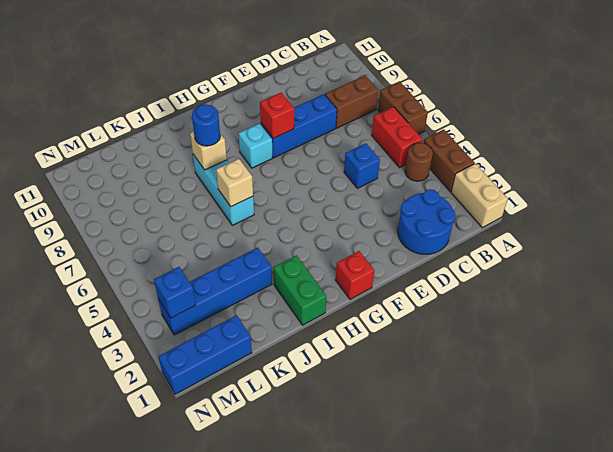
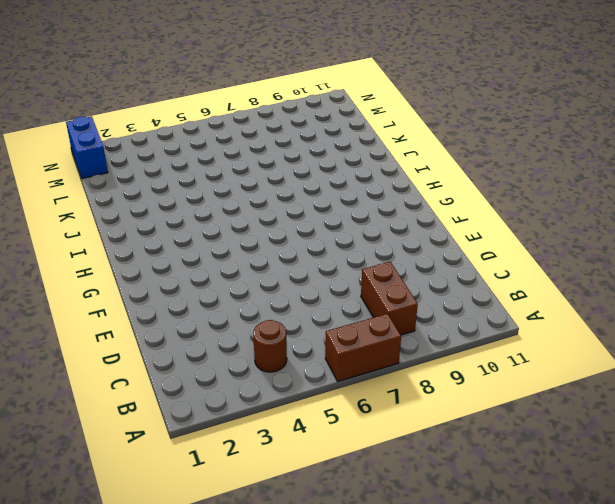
blue brick M1:N1 level 1 -> blue brick L1:N1 level 1
none -> tan brick A1:A2 level 1
none -> brown brick A3:A4 level 1
none -> red brick B5:B6 level 1

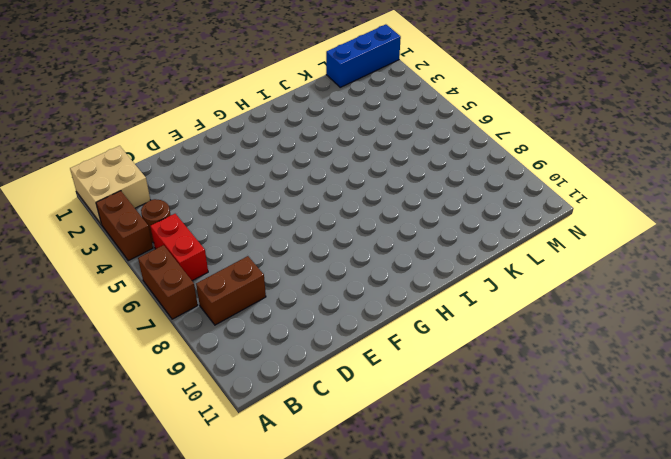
tan brick A1:B2 level 1 -> tan brick A1:A2 level 1
none -> blue round brick C1:D2 level 1
none -> blue brick D5 level 1
none -> blue brick D8:F8 level 1

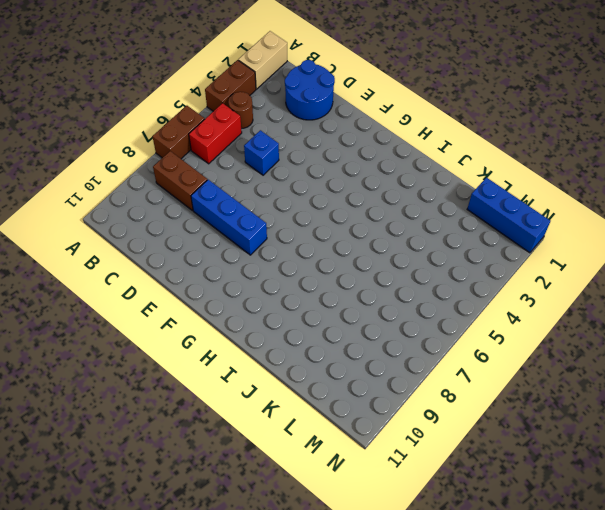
none -> red brick G1 level 1
none -> cyan brick G8 level 1
none -> green brick I1:I2 level 1

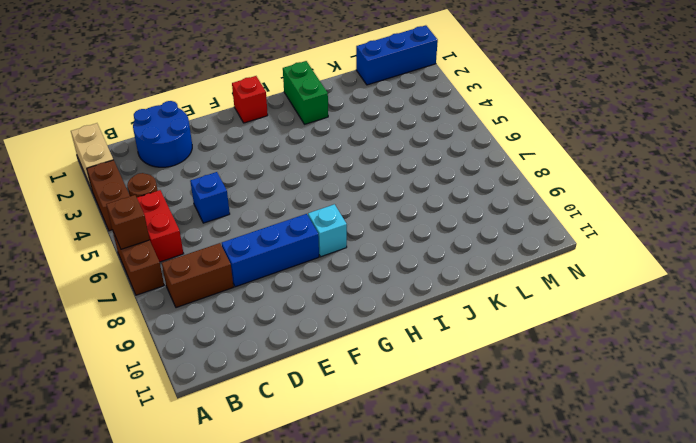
brown brick A6 level 2 -> none
none -> cyan brick I6:I8 level 1
none -> blue brick J3:M3 level 1
none -> red brick F8 level 2

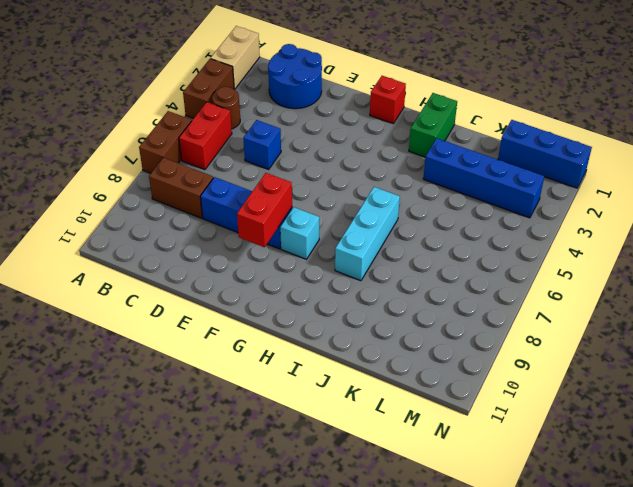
red brick F8:F9 level 2 -> red brick F8 level 2
none -> tan brick I6 level 2
none -> tan brick I8 level 2
none -> blue brick M3 level 2

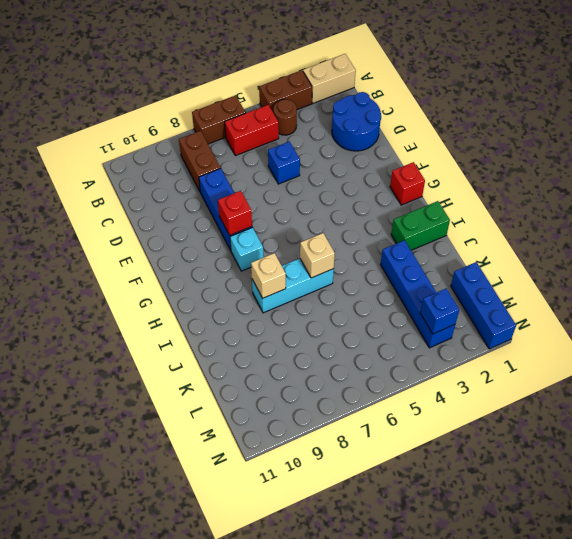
none -> blue round brick I8 level 3

